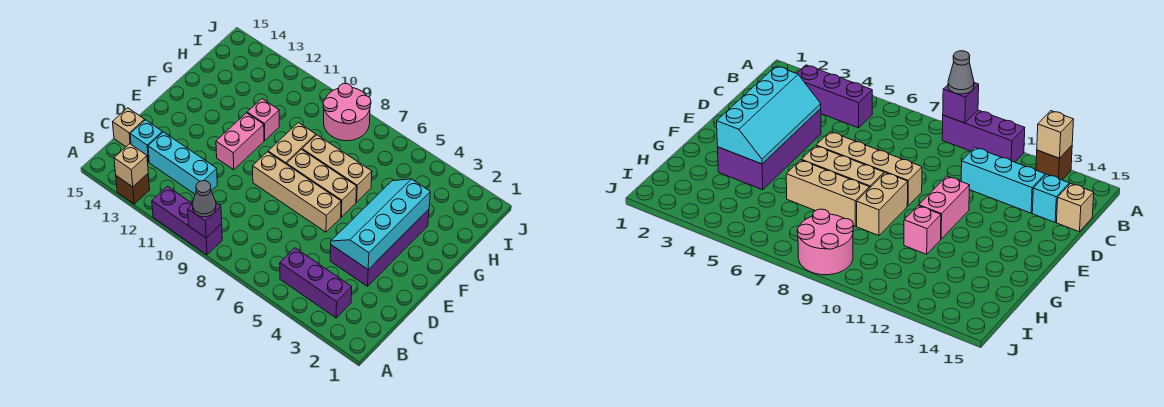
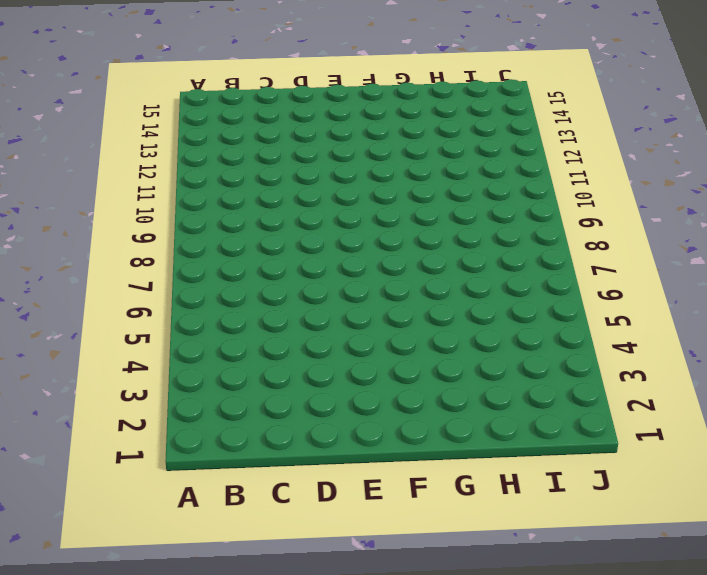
none -> purple brick A9:A11 level 1
none -> brown brick A13 level 1
none -> purple brick B3:B5 level 1

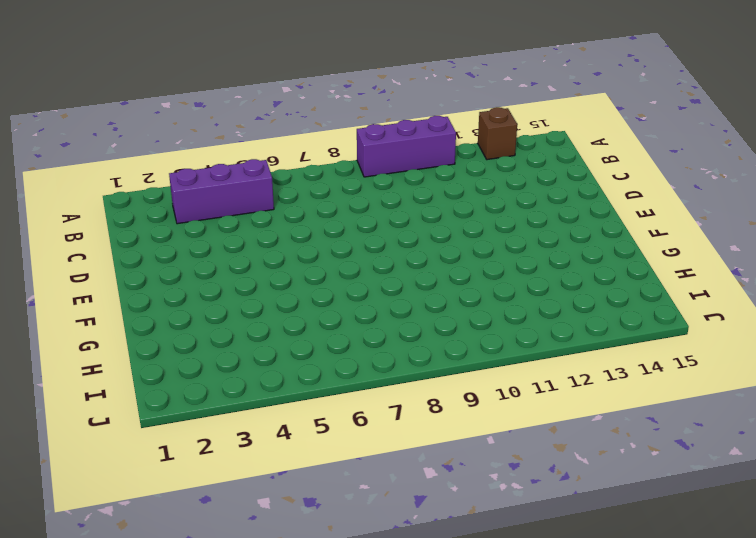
none -> cyan brick C11:C13 level 1
none -> cyan brick C14 level 1
none -> tan brick C15 level 1

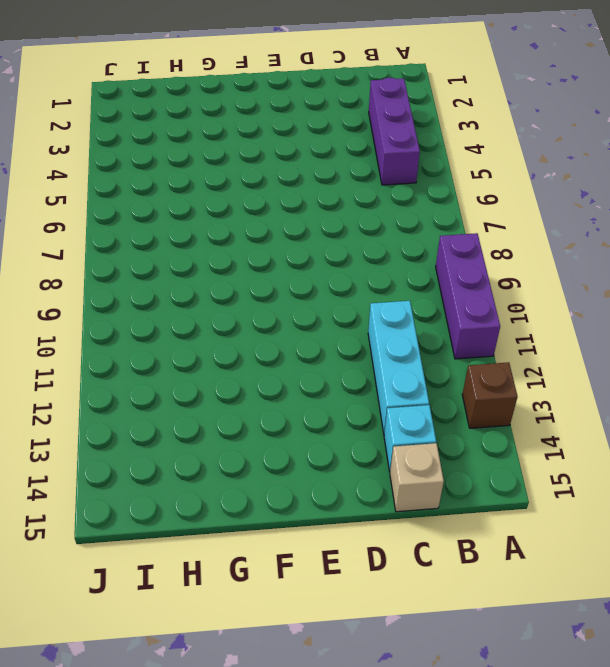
none -> purple brick D3:G4 level 1
none -> tan brick E6:E9 level 1
none -> pink brick E11:F11 level 1

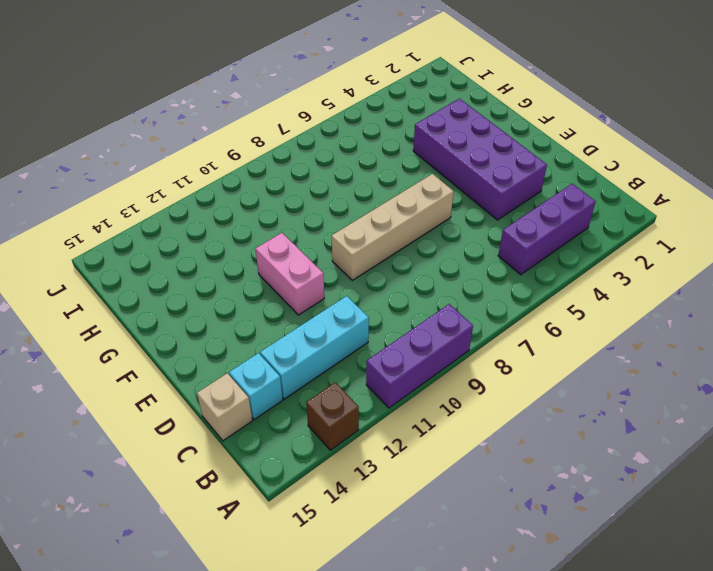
none -> tan brick F6:F8 level 1
none -> tan brick F9:G9 level 1
none -> tan brick G6:G8 level 1

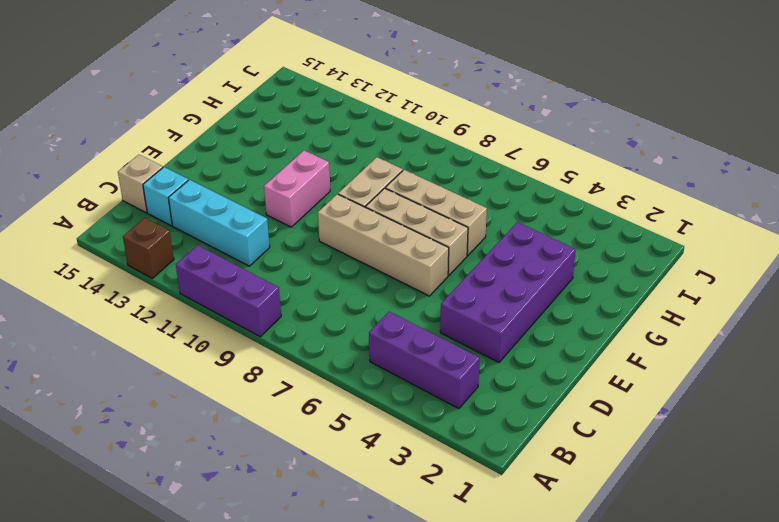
none -> pink brick G11 level 1
none -> pink round brick I8:J9 level 1
none -> purple brick A9 level 2

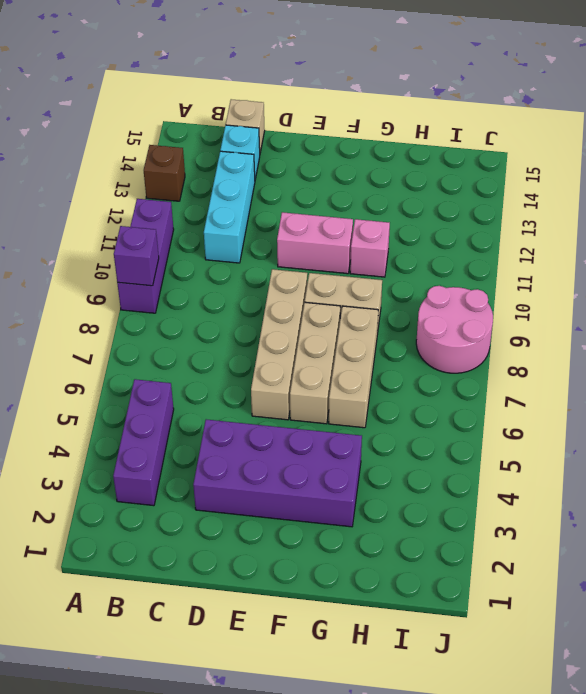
none -> tan brick A13 level 2
none -> cyan slope D3:G4 level 2 top 3
none -> grey cone A9 level 3

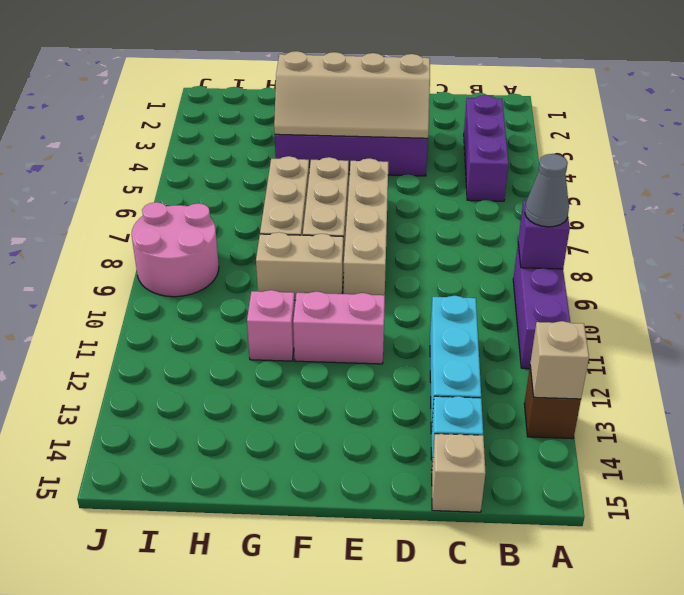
tan slope D3:G4 level 2 top 3 -> cyan slope D3:G4 level 2 top 3

